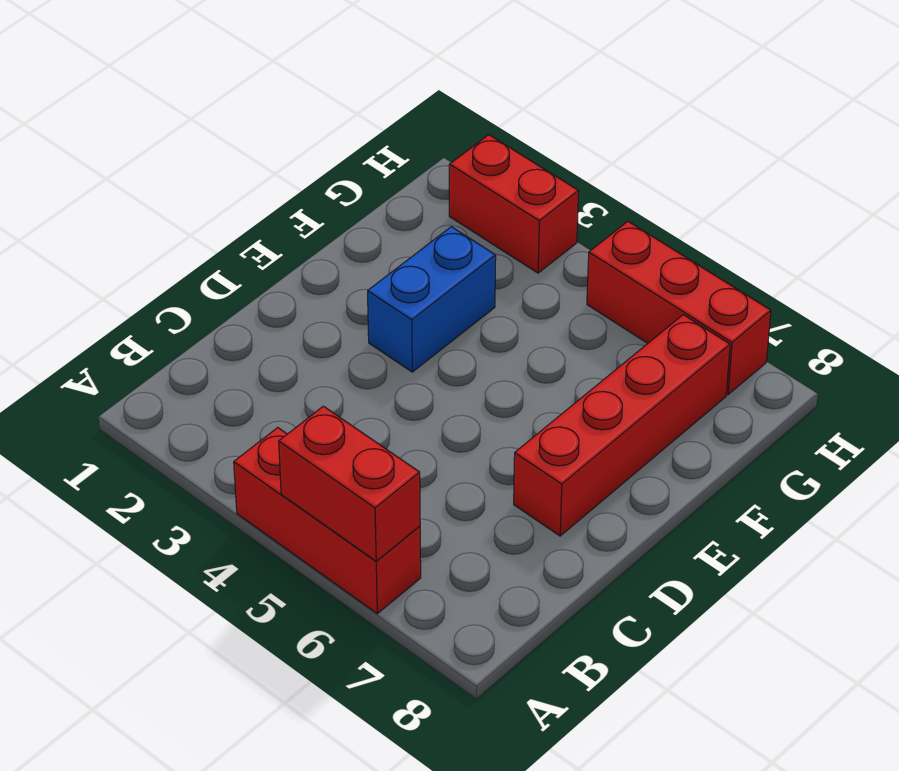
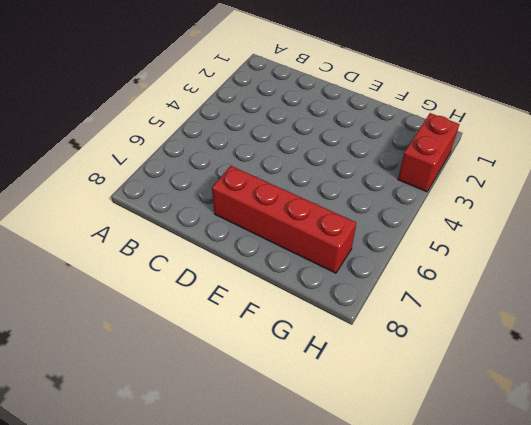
none -> red brick A4:A6 level 1
none -> blue brick E3:F3 level 1

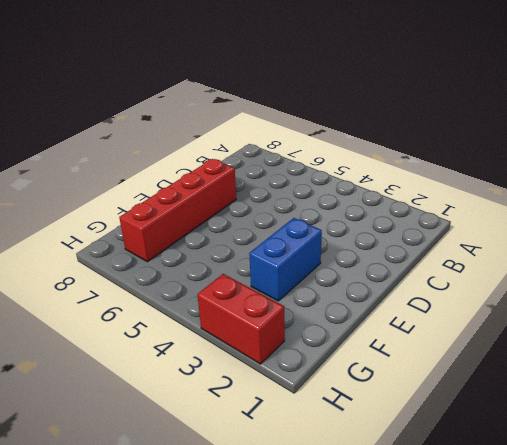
none -> red brick A4:A6 level 1
none -> red brick H5:H7 level 1

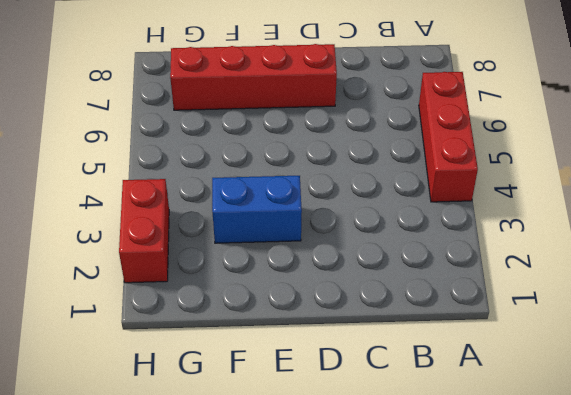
none -> red brick H5:H7 level 1
none -> red brick A5:A6 level 2

